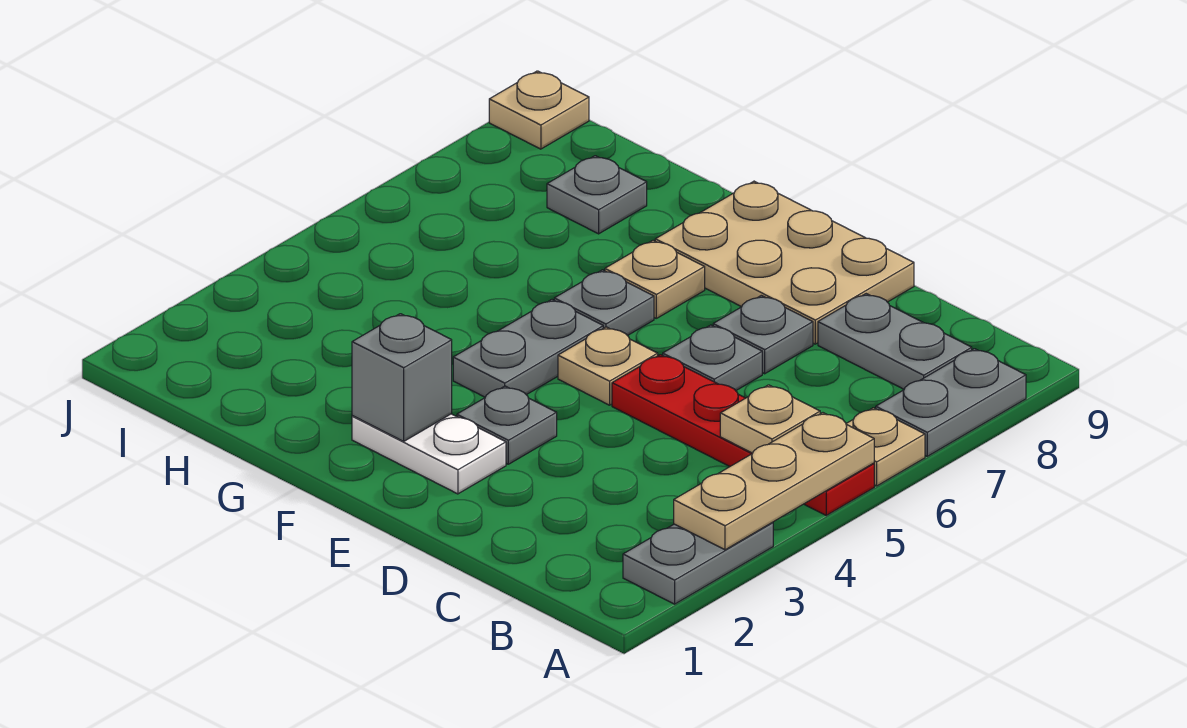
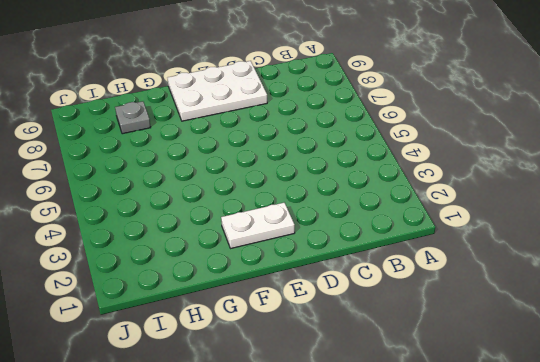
white plate D8:F9 level 1 -> tan plate D8:F9 level 1
none -> grey plate A2:A3 level 1
none -> red plate A5:D5 level 1
none -> tan plate A6 level 1

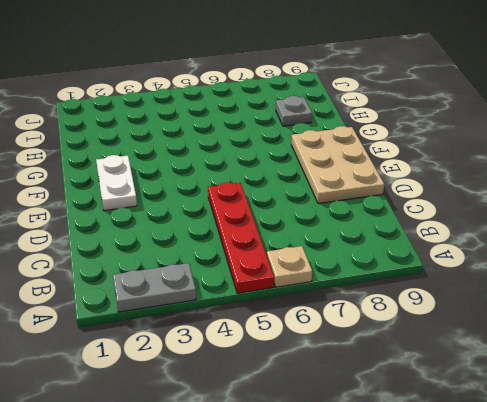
none -> grey plate A7:A8 level 1
none -> grey plate B8:C8 level 1
none -> grey plate D6 level 1

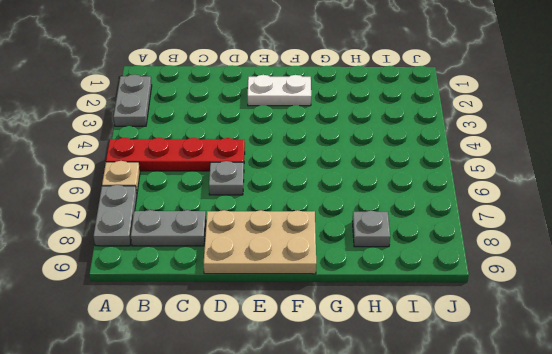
none -> grey plate D7 level 1
none -> grey plate E3 level 1
none -> tan plate E5 level 1

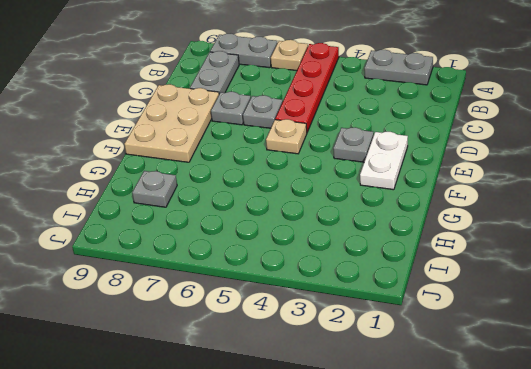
none -> grey plate F4:F5 level 1
none -> grey plate F6 level 1
none -> tan plate F7 level 1

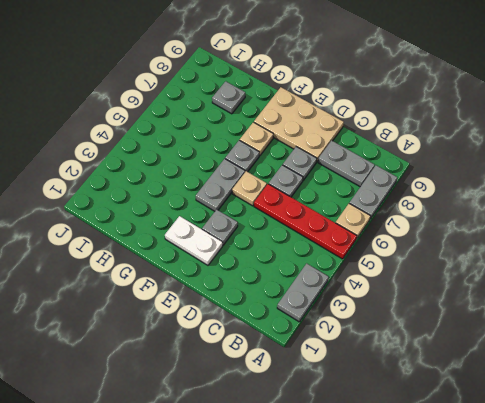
none -> tan plate J9 level 1
none -> tan plate A3:A5 level 2
none -> tan plate B5 level 2

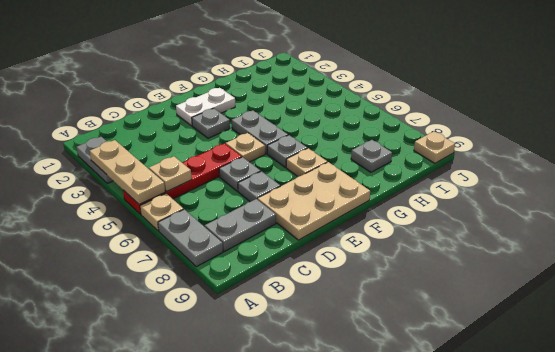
none -> grey brick F2 level 2

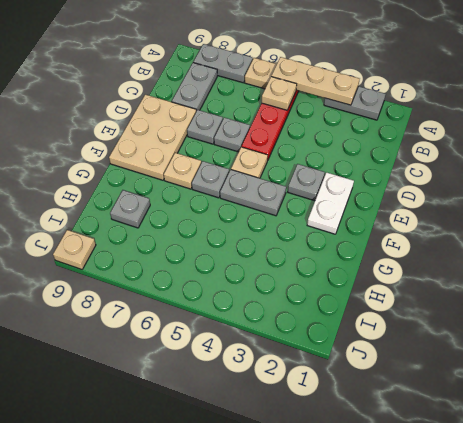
none -> grey brick F2 level 2

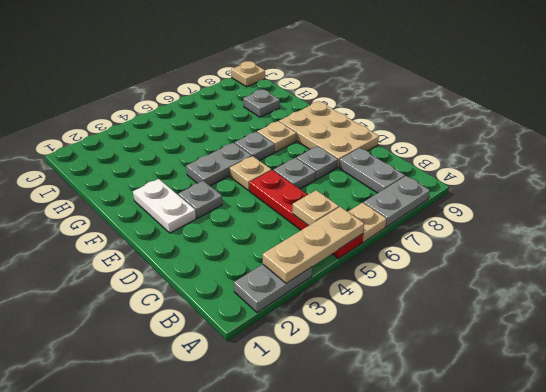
none -> grey brick F2 level 2

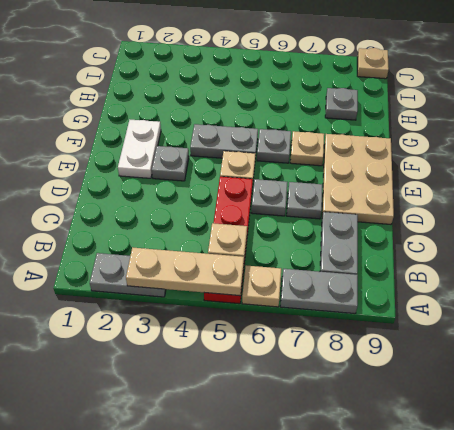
none -> grey brick F2 level 2

